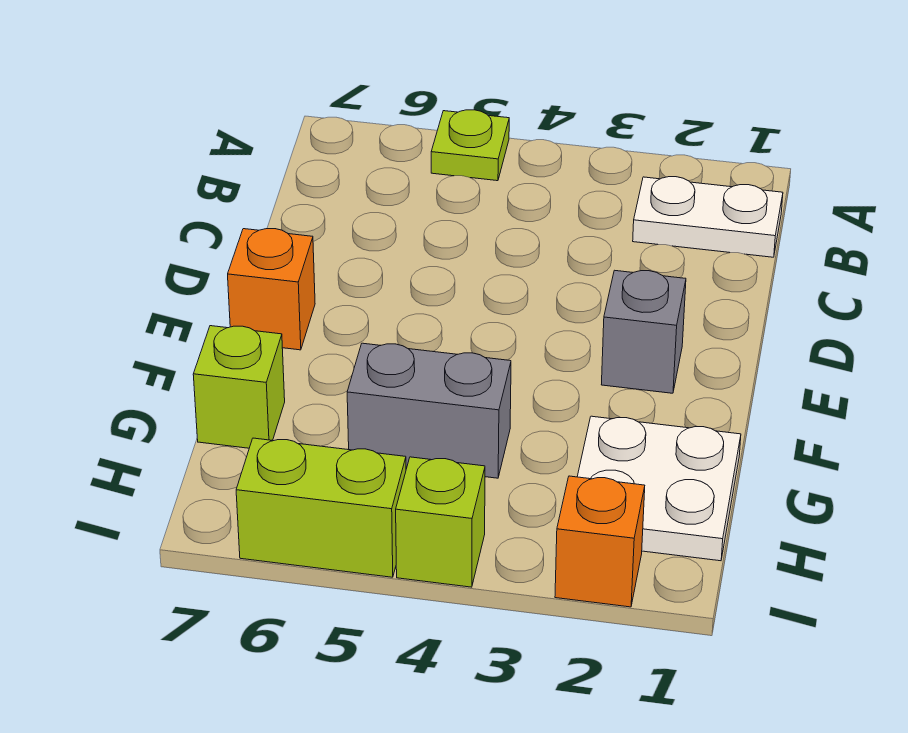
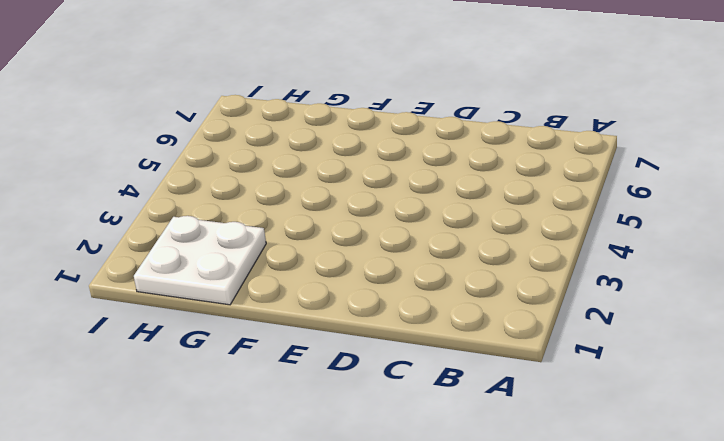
none -> lime plate A5 level 1
none -> white plate B1:B2 level 1

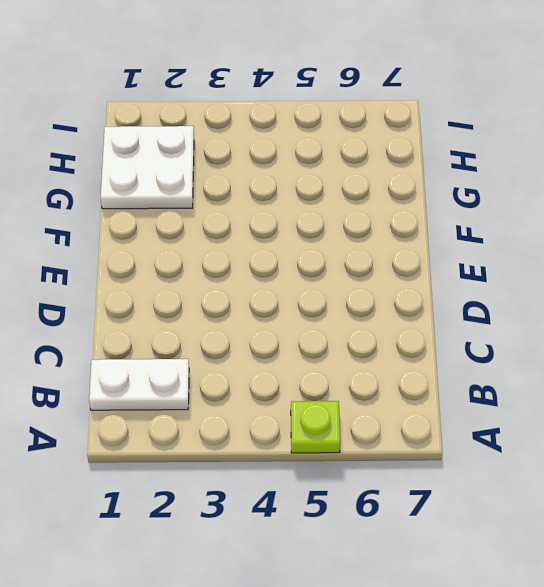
none -> grey brick E2 level 1
none -> orange brick E7 level 1

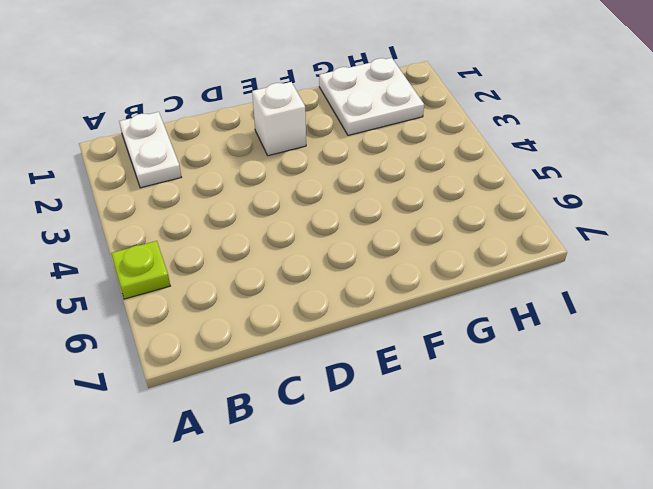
white brick E2 level 1 -> grey brick E2 level 1
none -> orange brick E7 level 1
none -> grey brick G4:G5 level 1

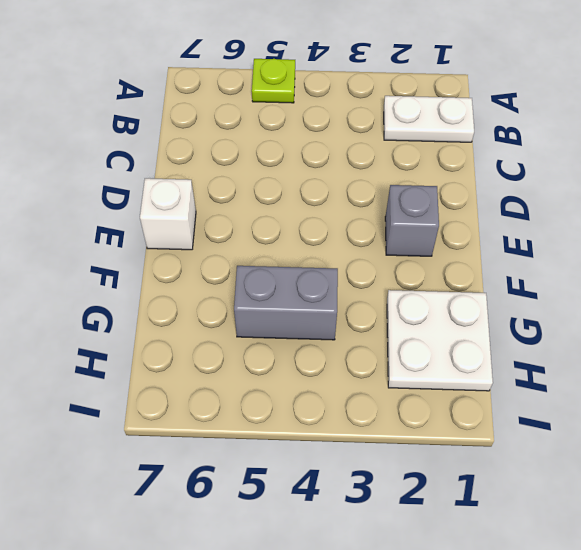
white brick E7 level 1 -> orange brick E7 level 1
none -> lime brick G7 level 1
none -> orange brick I2 level 1

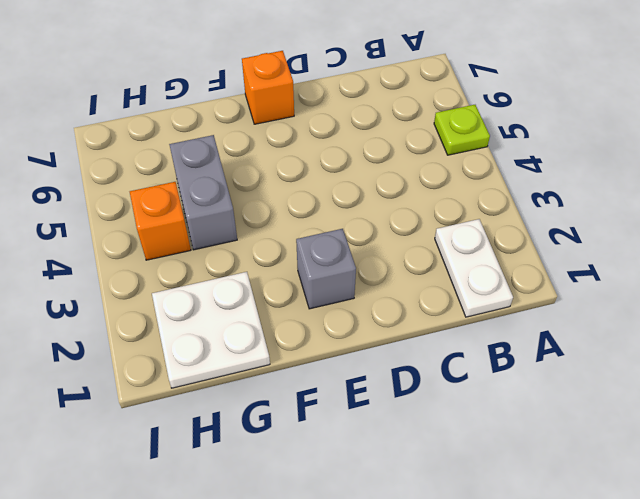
orange brick H4 level 1 -> orange brick I2 level 1
none -> lime brick G7 level 1
none -> lime brick I4 level 1

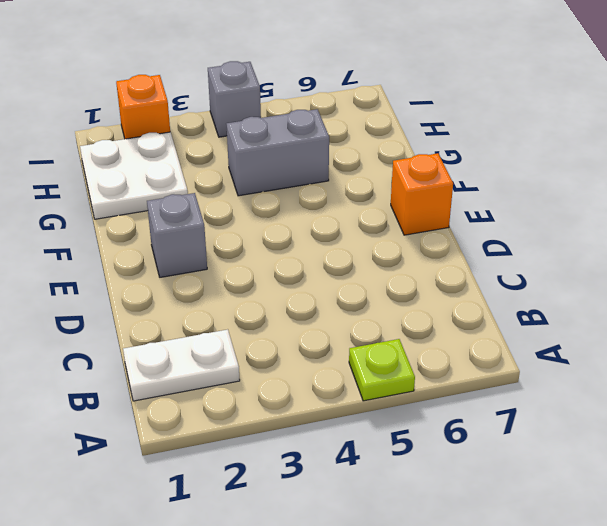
grey brick I4 level 1 -> lime brick I4 level 1
none -> lime brick G7 level 1
none -> lime brick I5:I6 level 1

